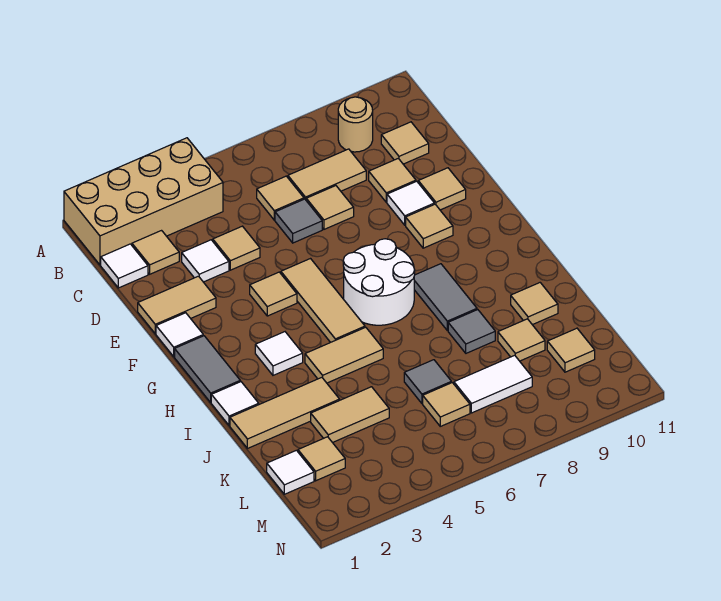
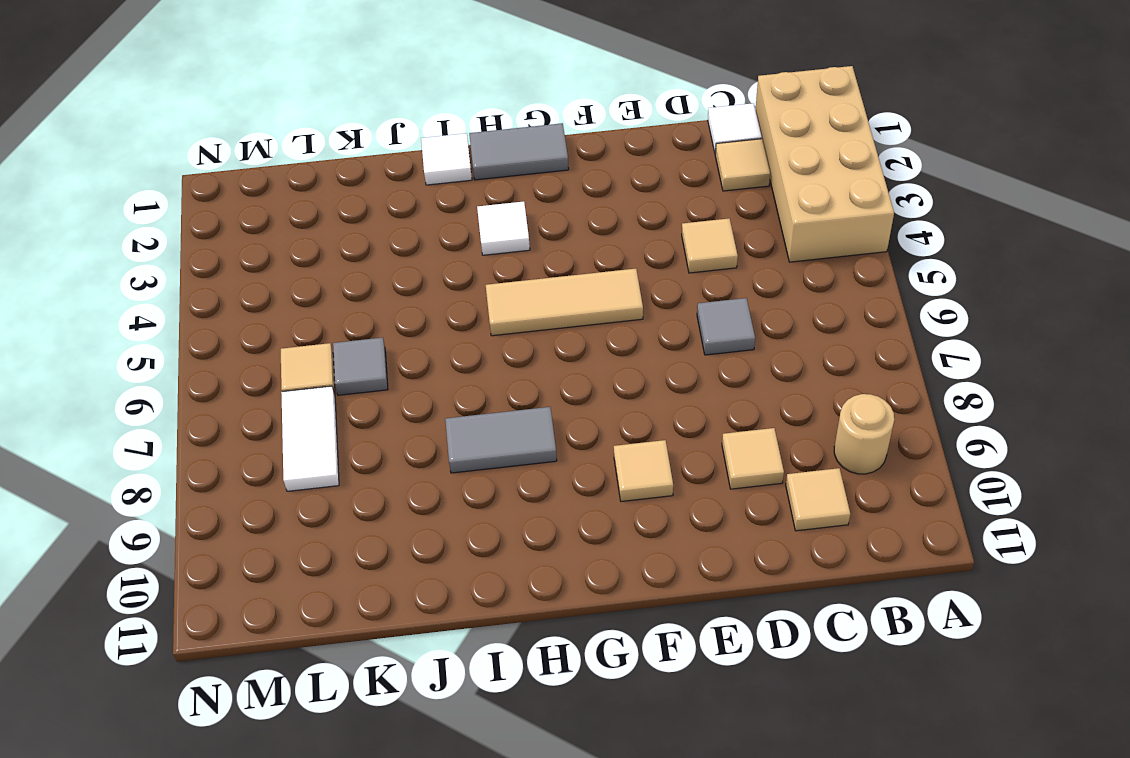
none -> tan tile C6 level 1
none -> tan tile C7:C8 level 1
none -> white tile D3 level 1
none -> tan tile D7 level 1

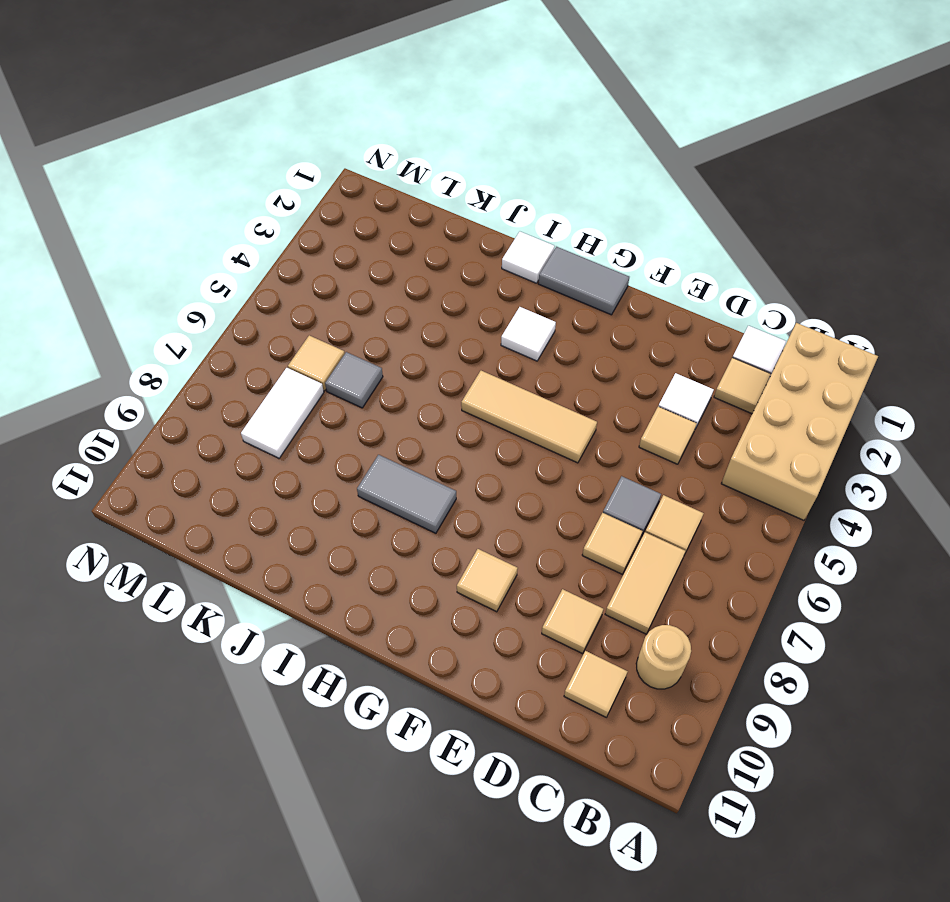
none -> tan tile E1:E2 level 1
none -> white tile E9 level 1
none -> tan tile E10 level 1
none -> white tile F1 level 1

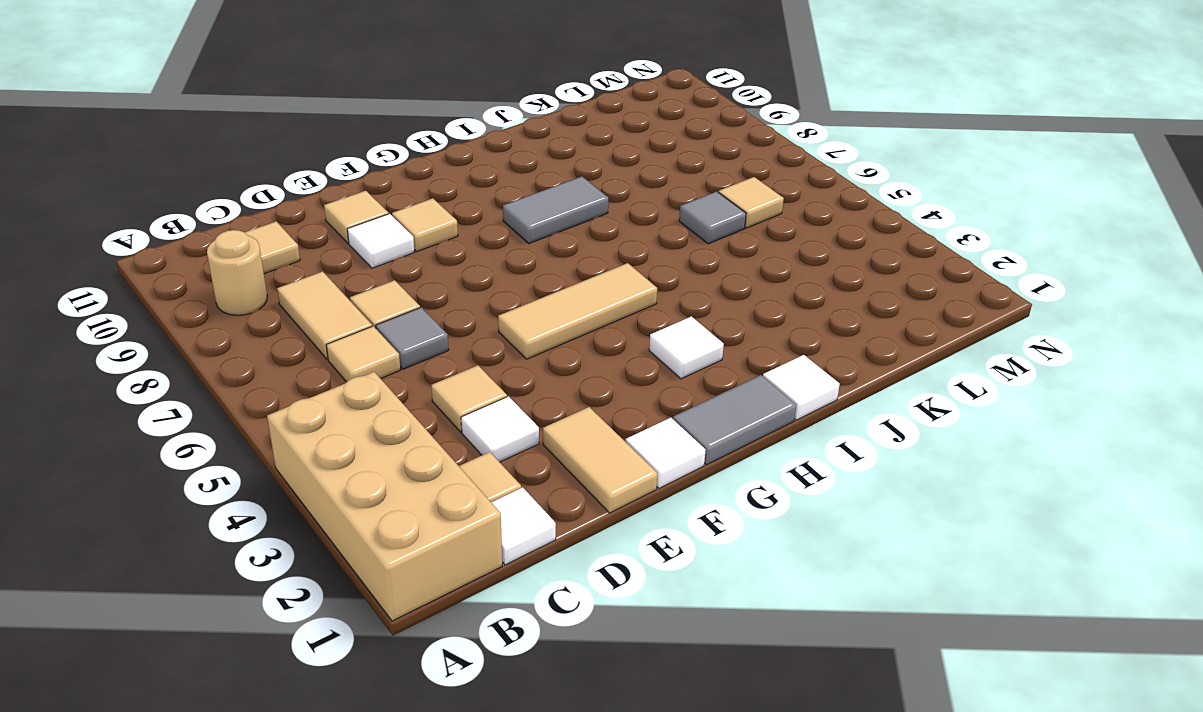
none -> tan tile D9 level 1
none -> tan tile F4 level 1
none -> white round brick G6:H7 level 1
none -> tan tile I4:I5 level 1

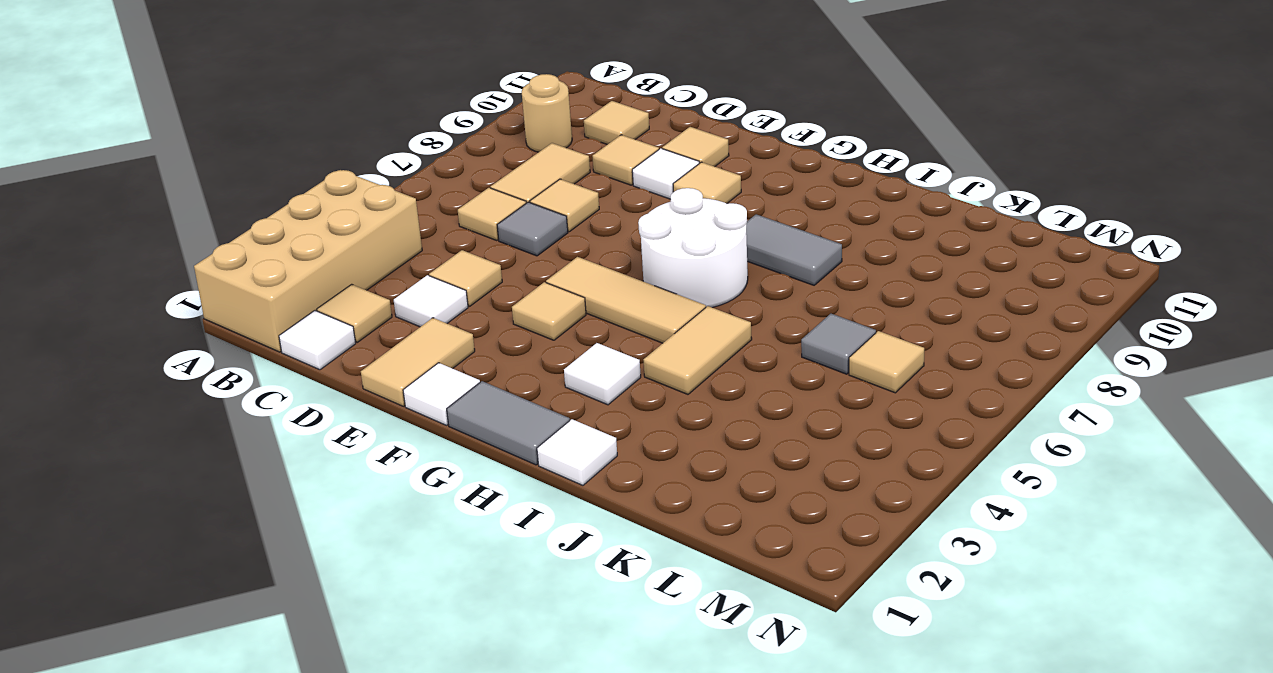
none -> tan tile J1:J3 level 1
none -> grey tile J8 level 1
none -> tan tile J10 level 1
none -> tan tile K3:K4 level 1

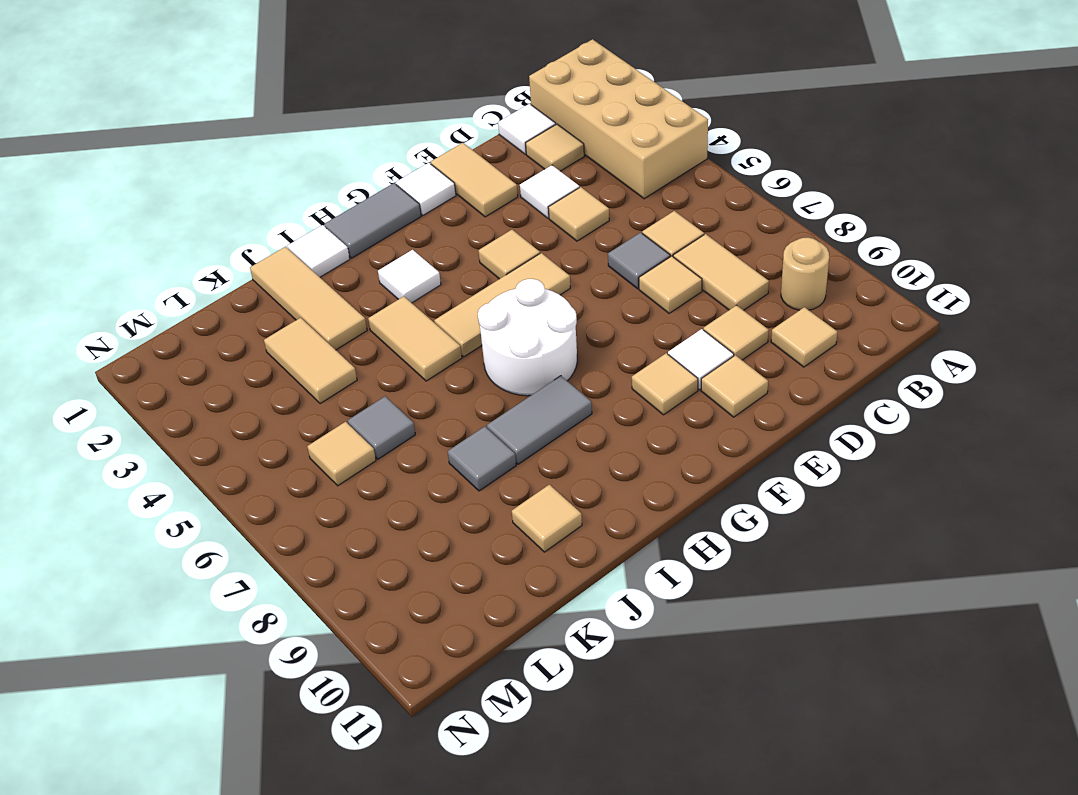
none -> tan tile K9 level 1
none -> white tile L1 level 1
none -> tan tile L2 level 1
none -> white tile L7:L8 level 1

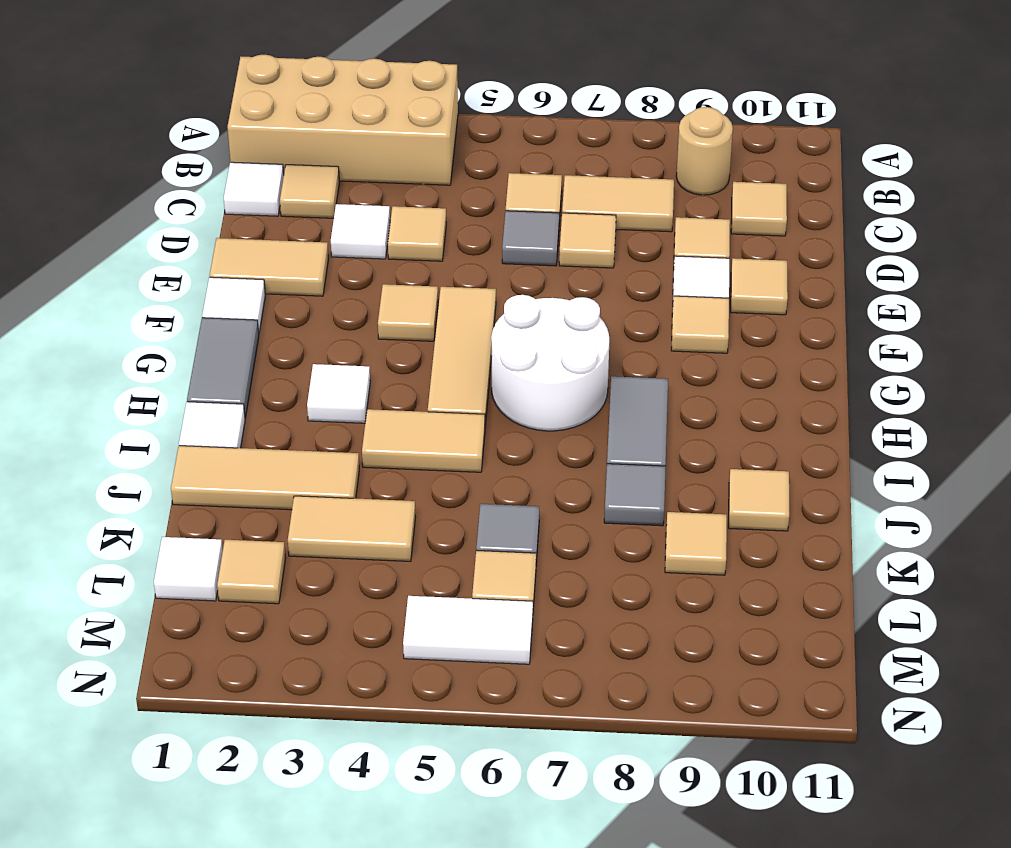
white tile M5:M6 level 1 -> white tile L7:L8 level 1
none -> tan tile L10 level 1

